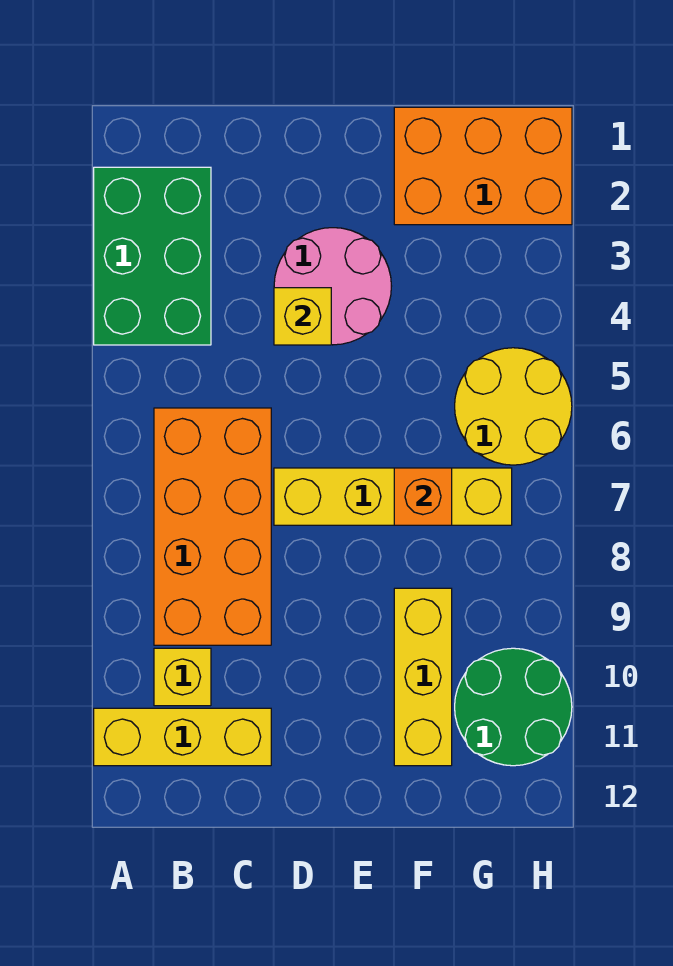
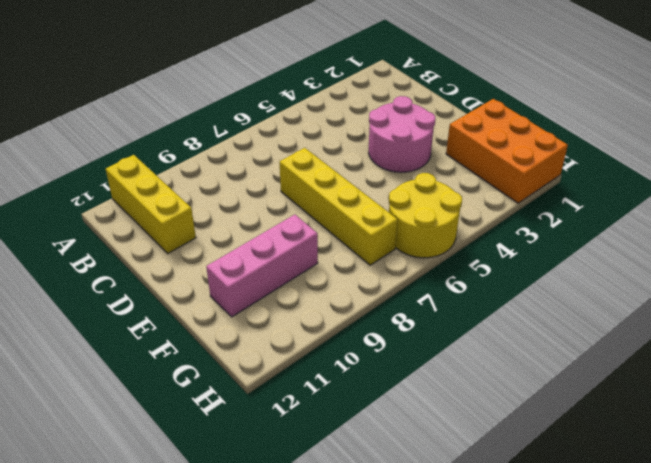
pink brick F9:F11 level 1 -> yellow brick F9:F11 level 1
none -> green brick A2:B4 level 1
none -> orange brick B6:C9 level 1
none -> yellow brick B10 level 1

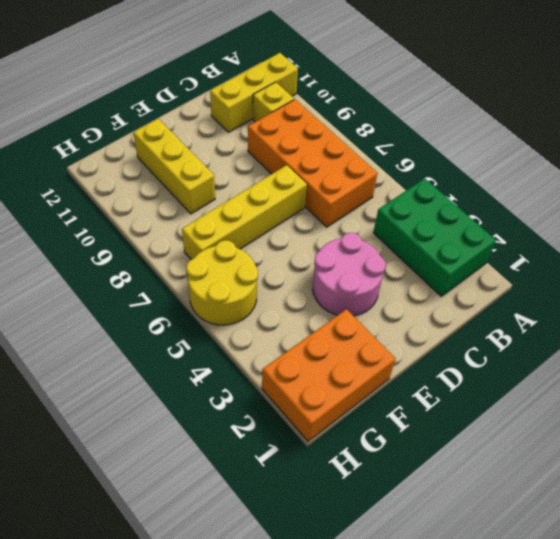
none -> green round brick G10:H11 level 1
none -> yellow brick D4 level 2
none -> orange brick F7 level 2

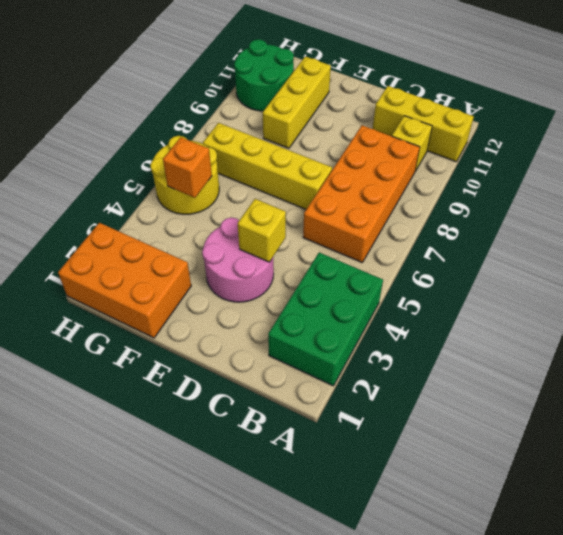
orange brick G5 level 2 -> orange brick F7 level 2

